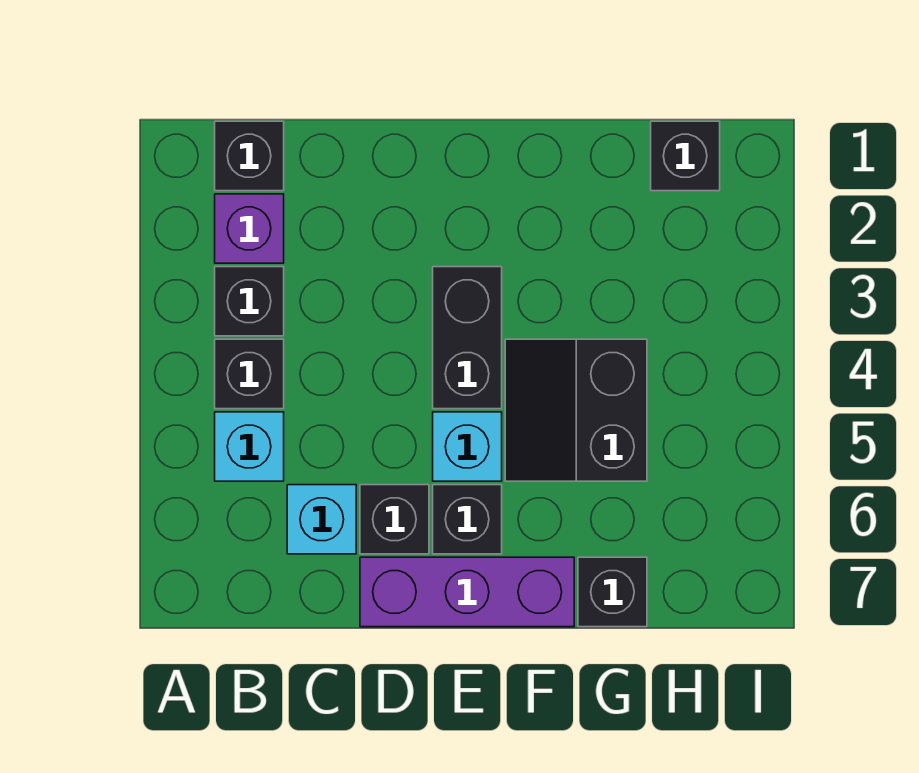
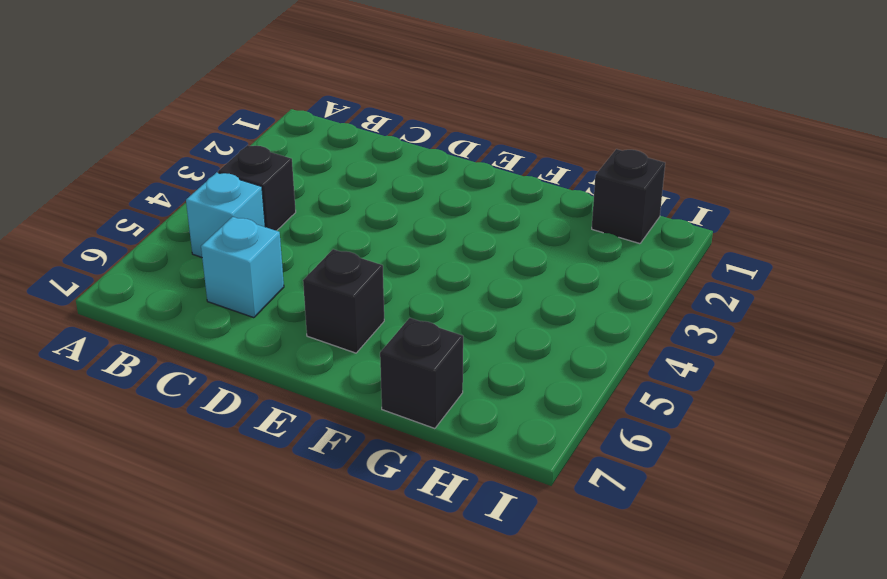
none -> black brick B1 level 1
none -> purple brick B2 level 1
none -> black brick B3 level 1

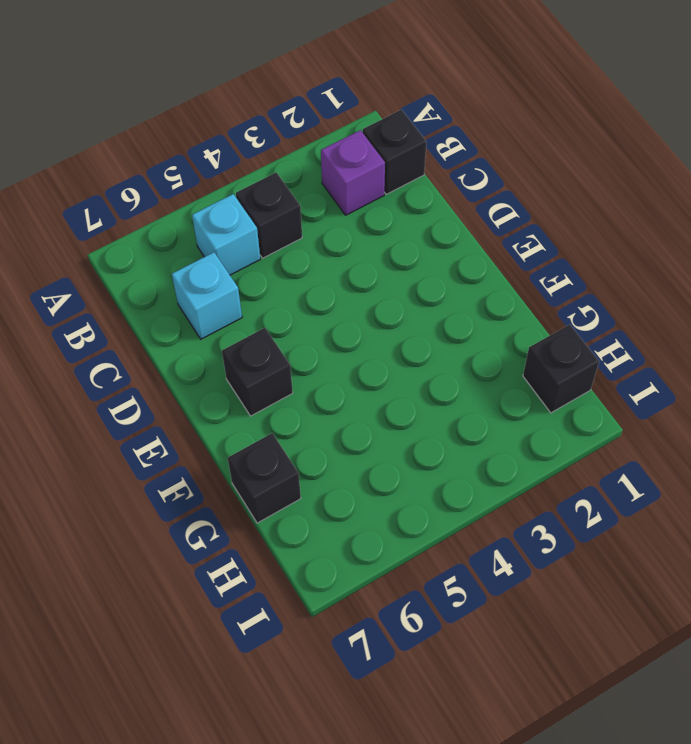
none -> black brick B3 level 1
none -> black brick D6 level 1
none -> purple brick D7:F7 level 1

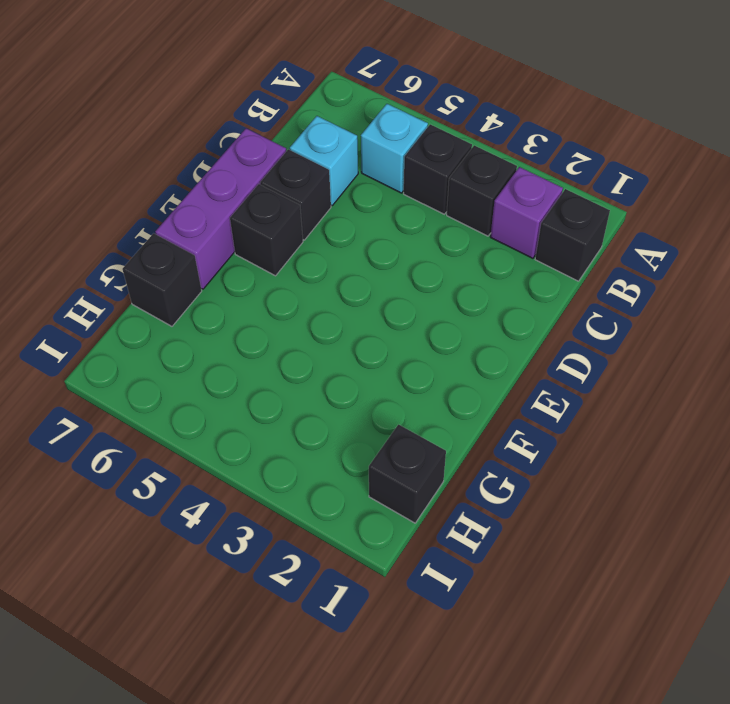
none -> black brick E3:E4 level 1
none -> cyan brick E5 level 1
none -> black slope F4:G5 level 1 top G

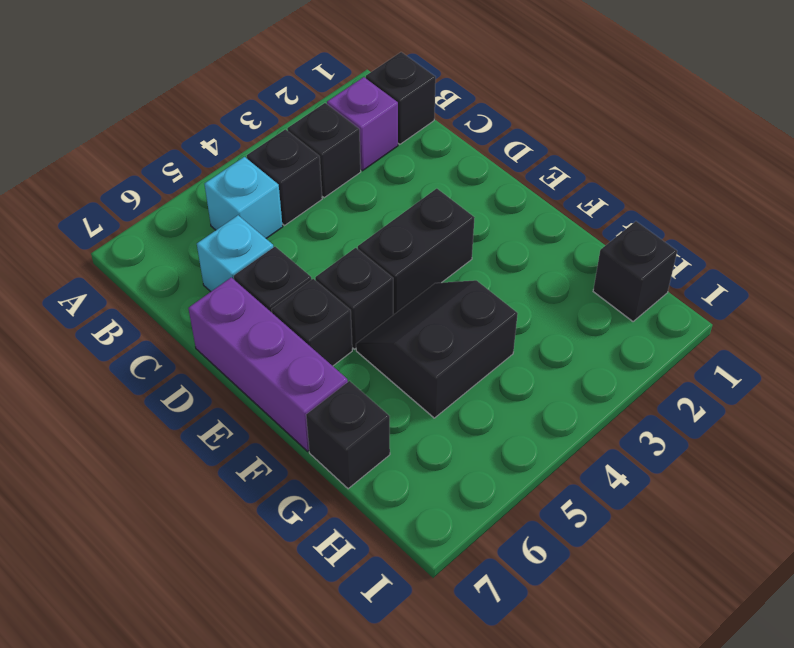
black brick E5 level 1 -> cyan brick E5 level 1

